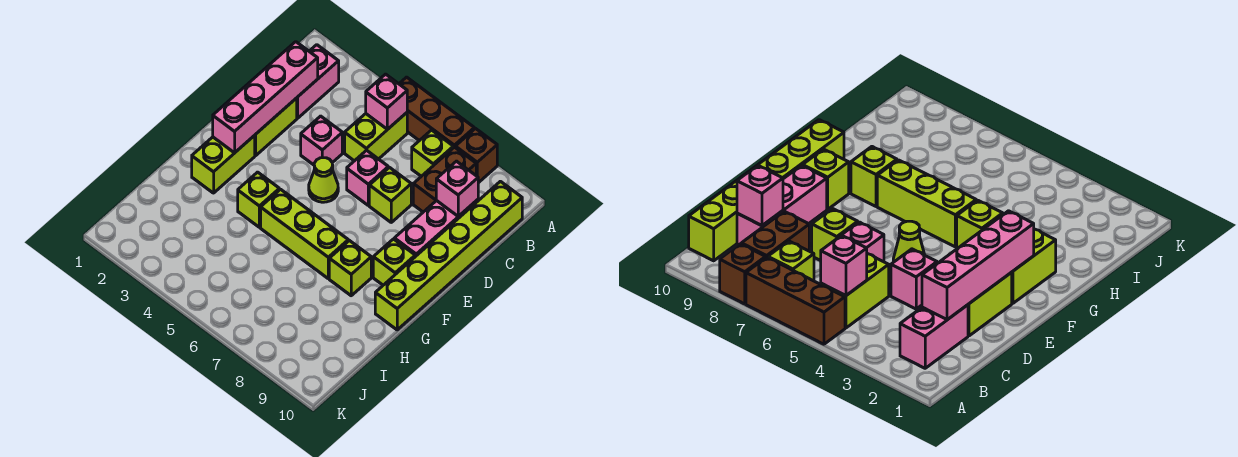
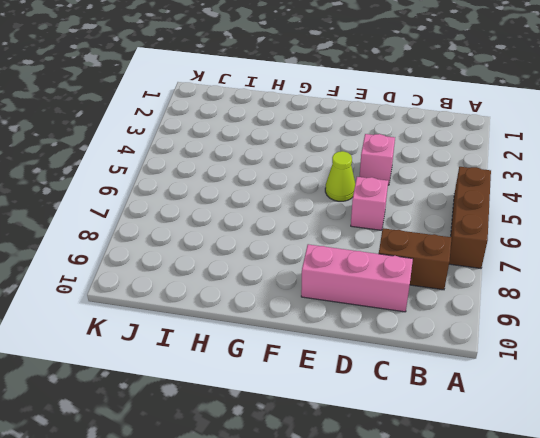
none -> brown brick A8 level 1
none -> pink brick B2:C2 level 1
none -> lime brick B5:C5 level 1

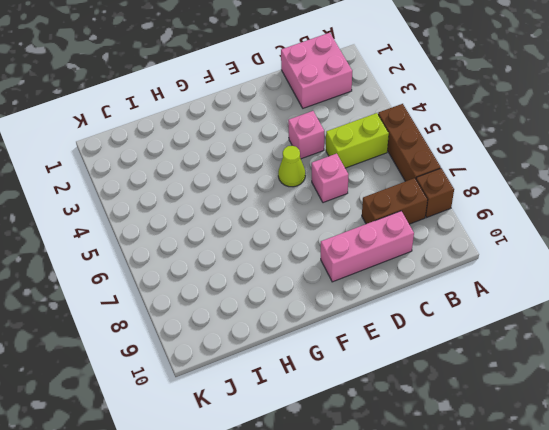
pink brick B1:C2 level 1 -> pink brick B2:C2 level 1
none -> lime brick B7 level 1
none -> lime brick B10:G10 level 1
none -> lime brick D2:E2 level 1

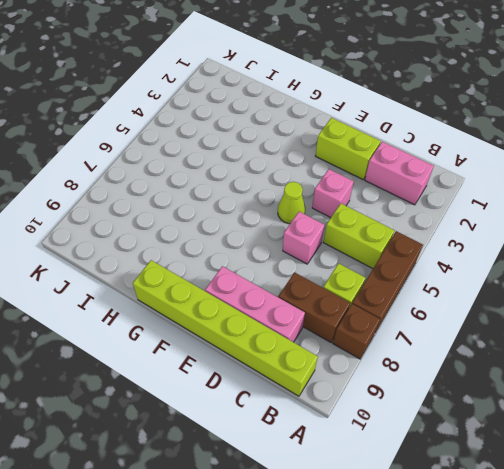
none -> lime brick D7 level 1
none -> lime brick F2:G2 level 1
none -> lime brick F9 level 1

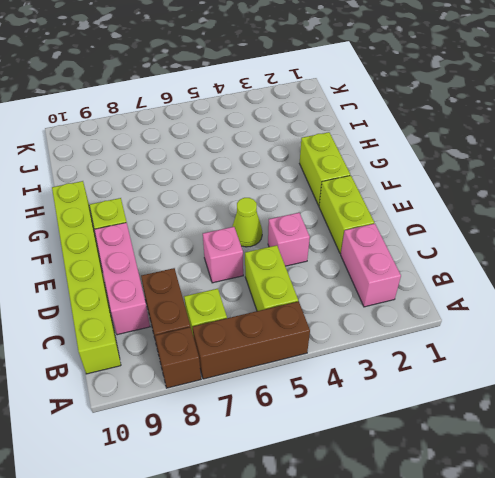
none -> lime brick D7 level 1
none -> lime brick G4 level 1
none -> lime brick G5:G7 level 1

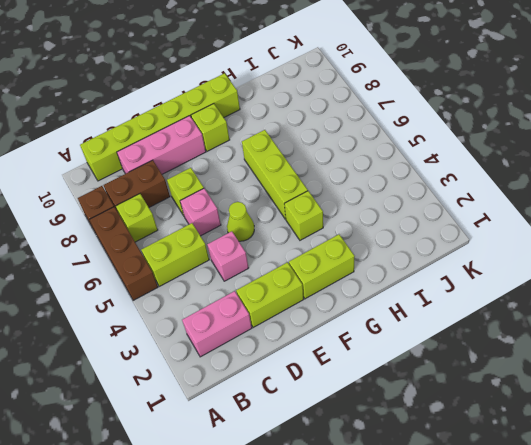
none -> lime brick G8 level 1
none -> pink brick B5 level 2
none -> pink brick C2:F2 level 2

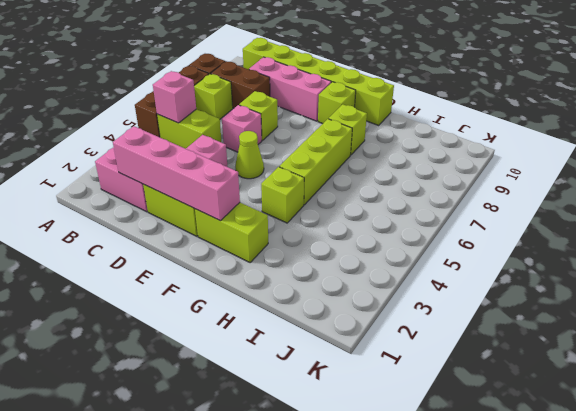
none -> pink brick C9 level 2

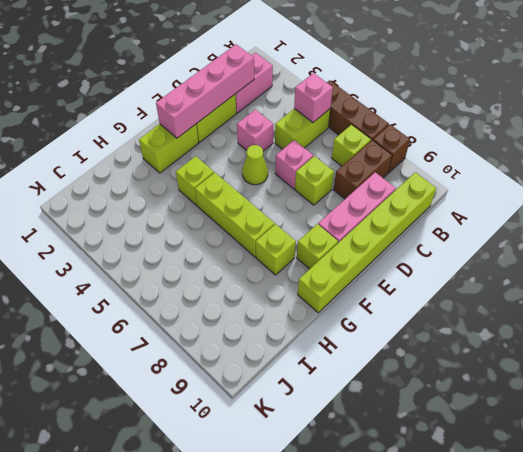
none -> pink brick C9 level 2

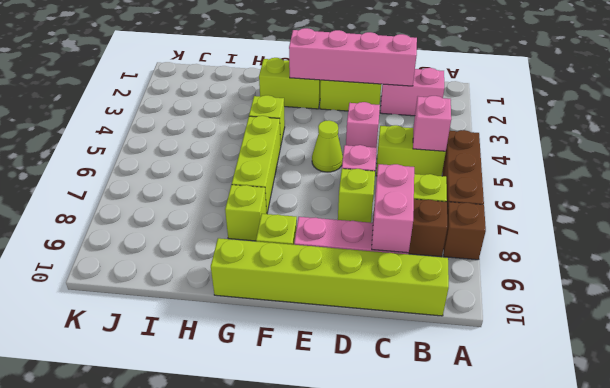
pink brick C8:C9 level 2 -> pink brick C9 level 2

